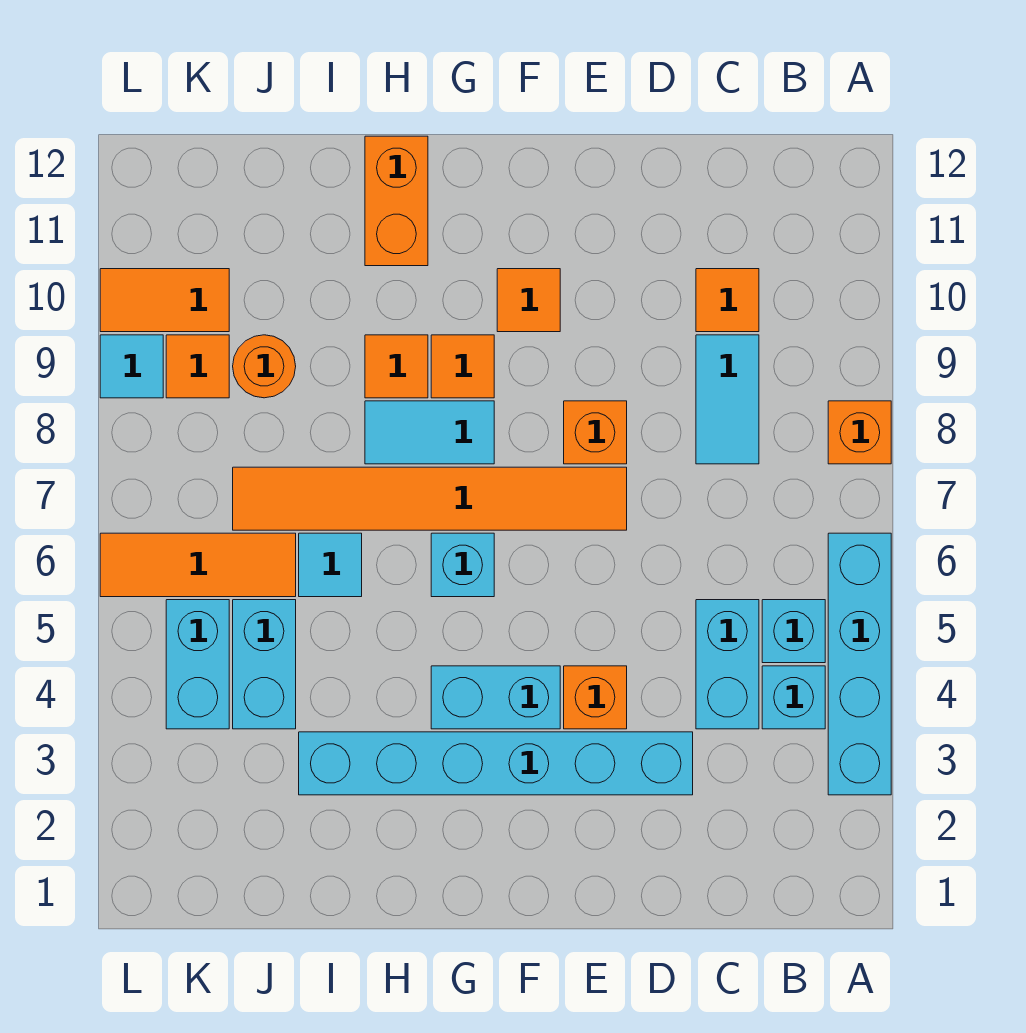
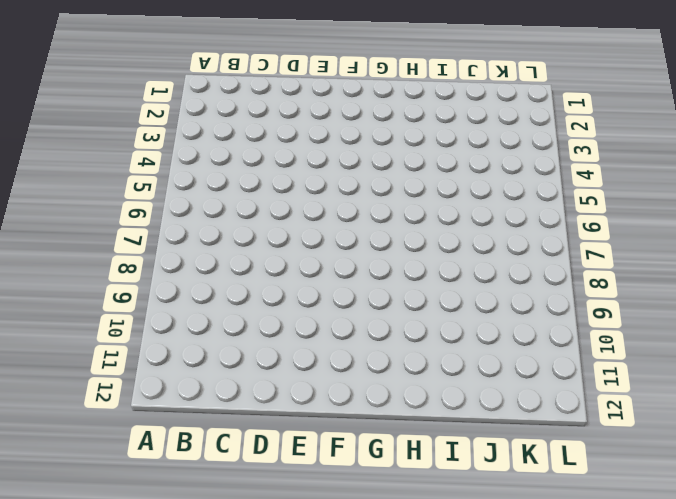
none -> cyan brick A3:A6 level 1
none -> orange brick A8 level 1
none -> cyan brick B4 level 1

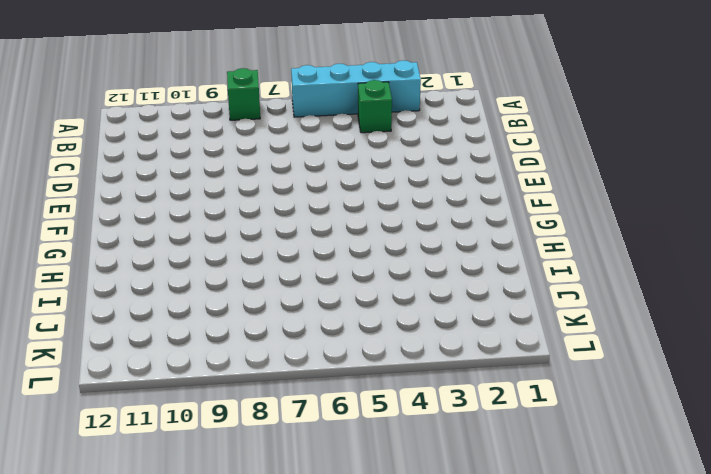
green brick A8 level 1 -> orange brick A8 level 1
green brick B4 level 1 -> cyan brick B4 level 1
none -> cyan brick B5 level 1
none -> cyan brick C4:C5 level 1
none -> cyan tile C8:C9 level 1

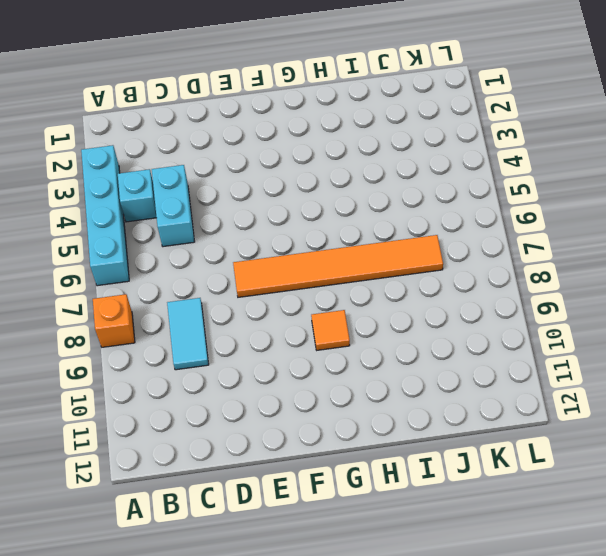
none -> cyan brick B5 level 1
none -> orange tile C10 level 1
none -> cyan brick D3:I3 level 1

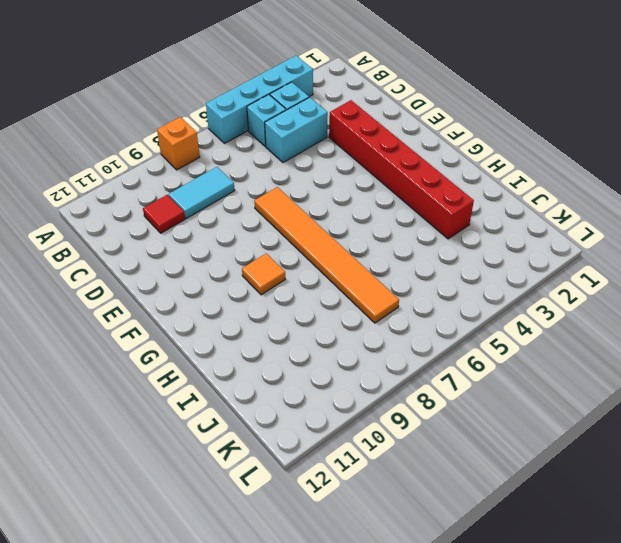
red tile C10 level 1 -> orange tile C10 level 1
red brick D3:I3 level 1 -> cyan brick D3:I3 level 1
none -> orange brick E4 level 1
none -> orange brick E8 level 1
none -> cyan brick F4:G4 level 1

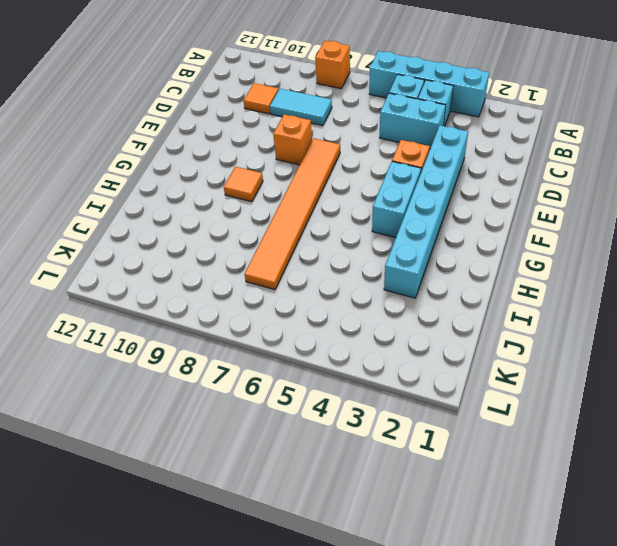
none -> orange tile F10 level 1
none -> cyan brick G6 level 1
none -> cyan tile G8:H8 level 1

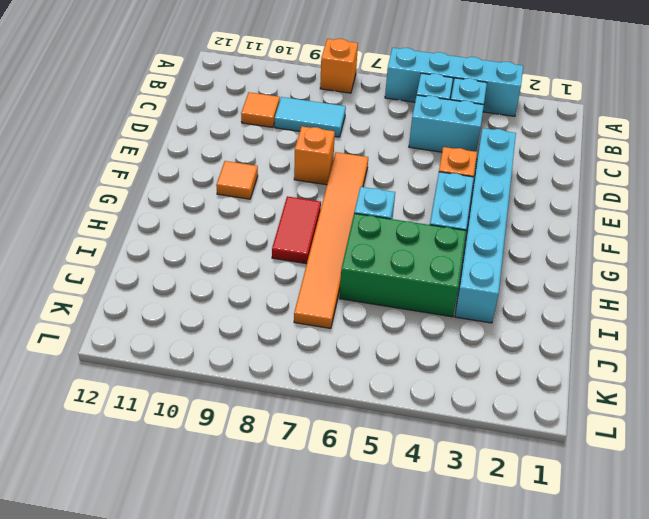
red tile G8:H8 level 1 -> cyan tile G8:H8 level 1
green brick H4:I6 level 1 -> cyan tile I6 level 1
none -> orange tile G9 level 1
none -> orange tile H9 level 1
none -> orange brick H11:H12 level 1

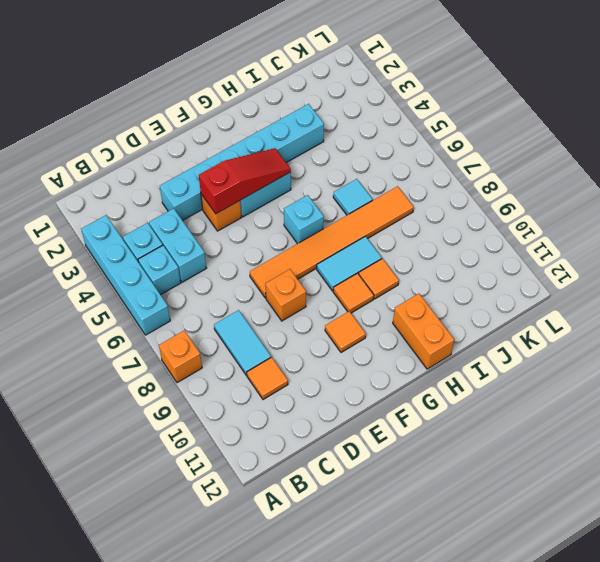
red slope E4:G4 level 2 top E -> none
none -> cyan brick J4:J5 level 1
none -> orange tile J6:L6 level 1
none -> orange round brick J9 level 1

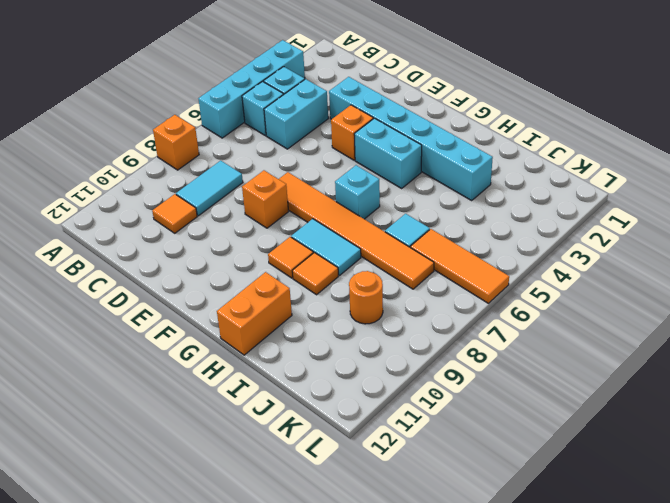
none -> orange tile F10 level 1
none -> cyan brick J4:J5 level 1
none -> cyan brick K4:K5 level 1

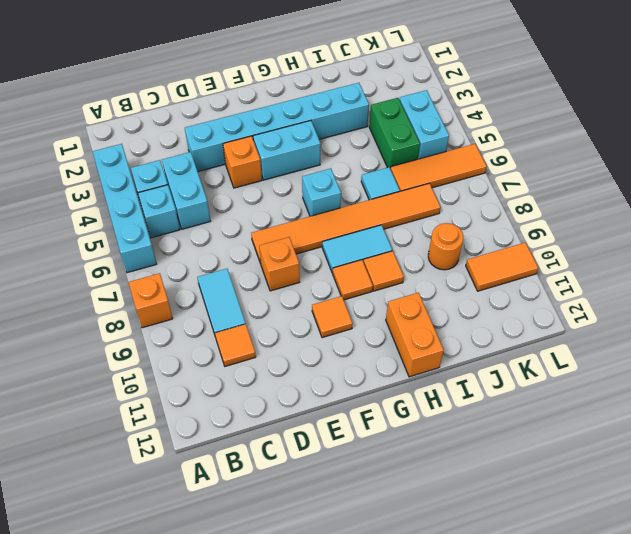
green brick J4:J5 level 1 -> cyan brick J4:J5 level 1
none -> orange tile K9 level 1
none -> cyan tile L9 level 1

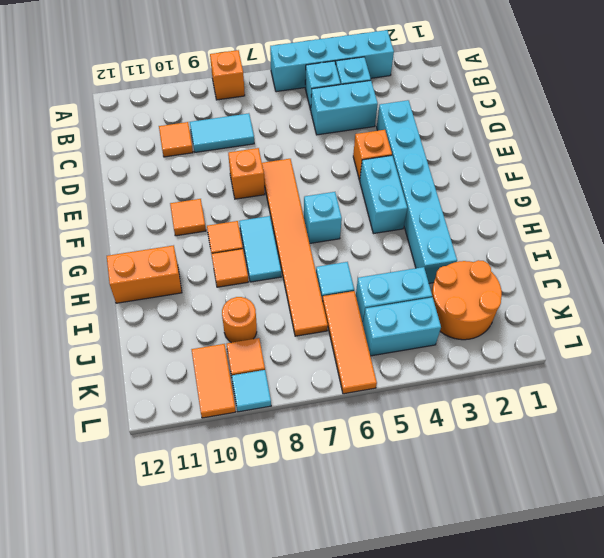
orange round brick J2:K3 level 1 -> none

